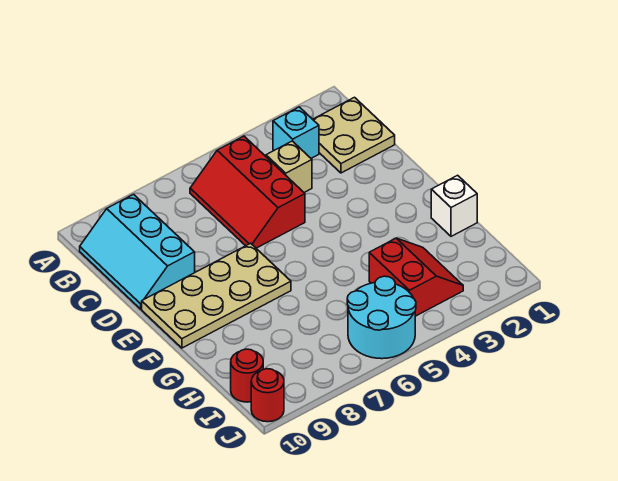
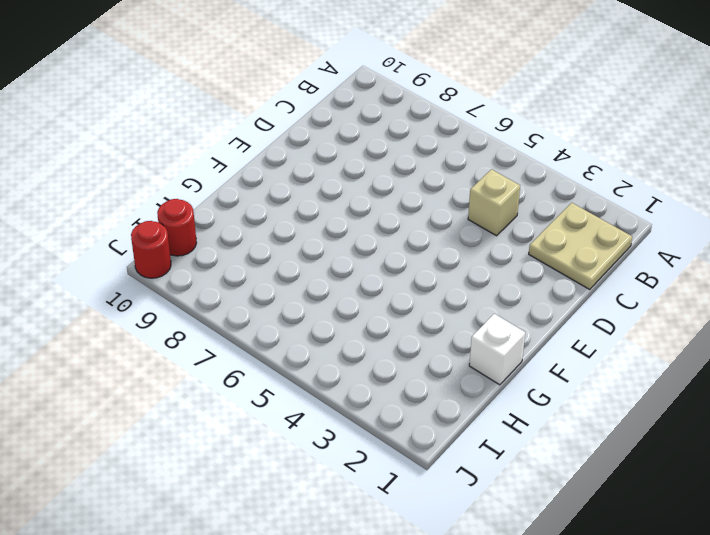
none -> cyan brick B3 level 1
none -> red slope B5:D6 level 1 top 5

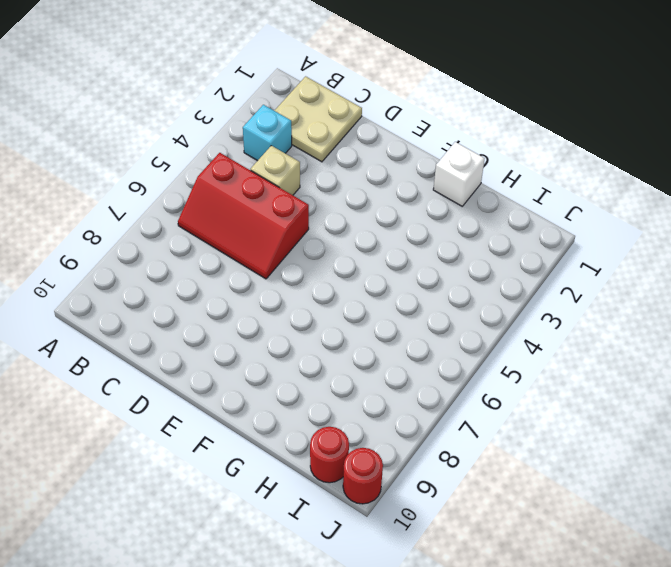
none -> cyan slope B9:D10 level 1 top 9
none -> tan plate E7:F10 level 1

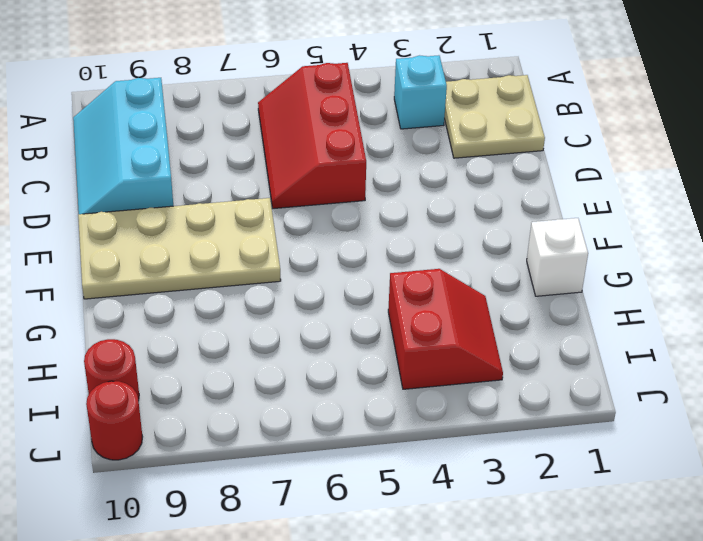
none -> tan brick C4 level 1
none -> cyan round brick I5:J6 level 1

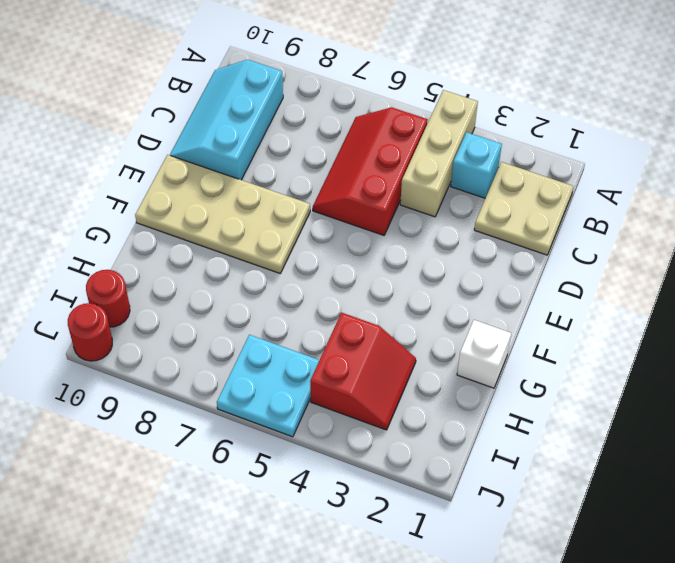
tan brick A4:C4 level 1 -> tan brick C4 level 1
cyan plate I5:J6 level 1 -> cyan round brick I5:J6 level 1

